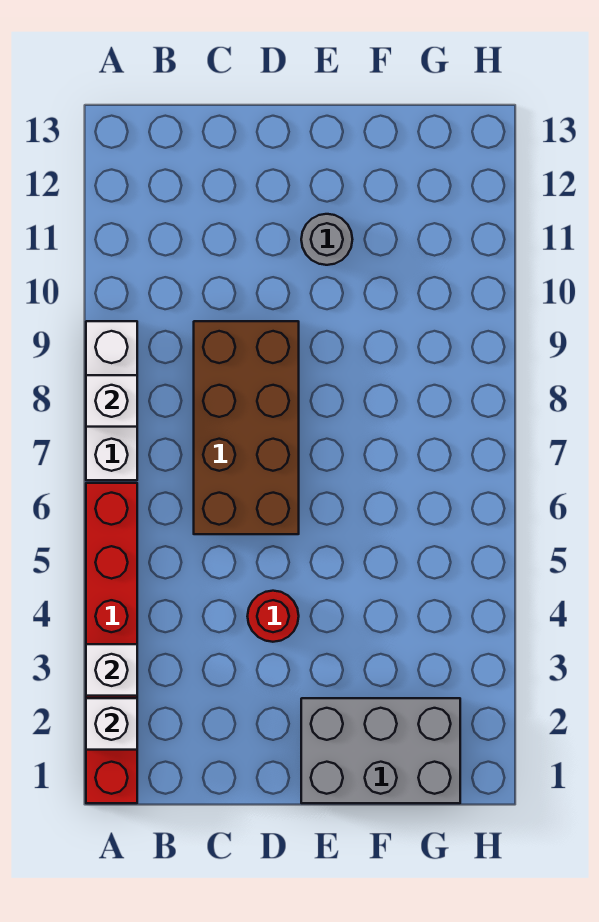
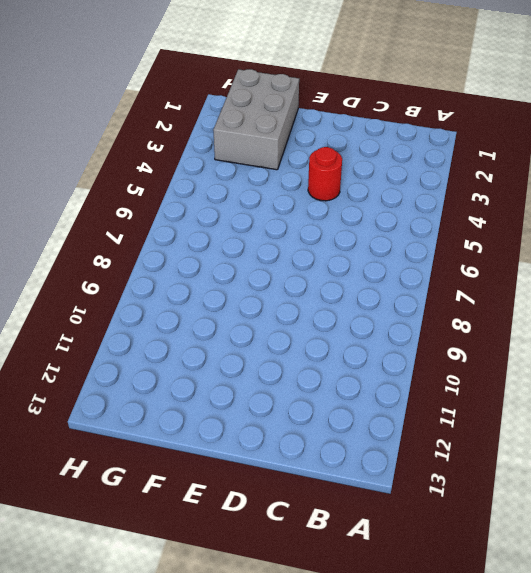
grey brick F1:G3 level 1 -> grey brick E1:G2 level 1
none -> red brick A1:A6 level 1
none -> white brick A7:A9 level 1

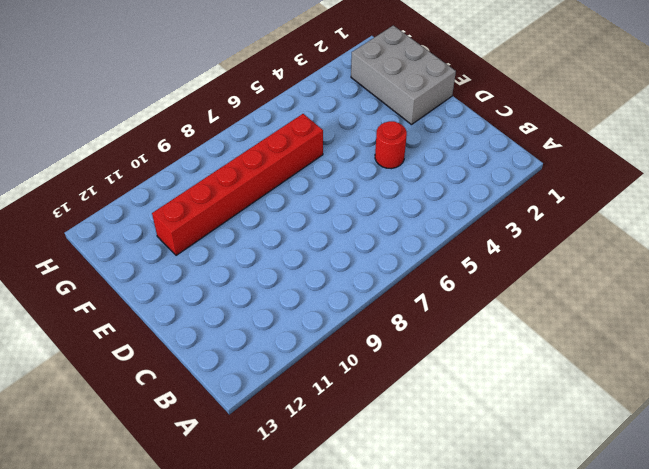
red brick F6:F11 level 1 -> red brick A1:A6 level 1
none -> white brick A7:A9 level 1
none -> brown brick C6:D9 level 1

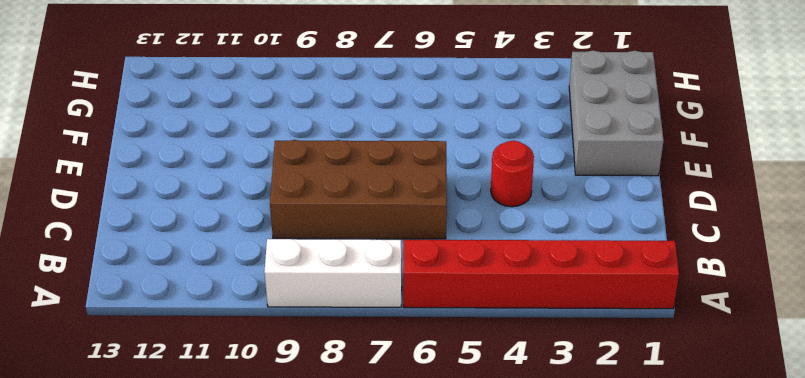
none -> grey round brick E11 level 1
none -> white brick A2 level 2

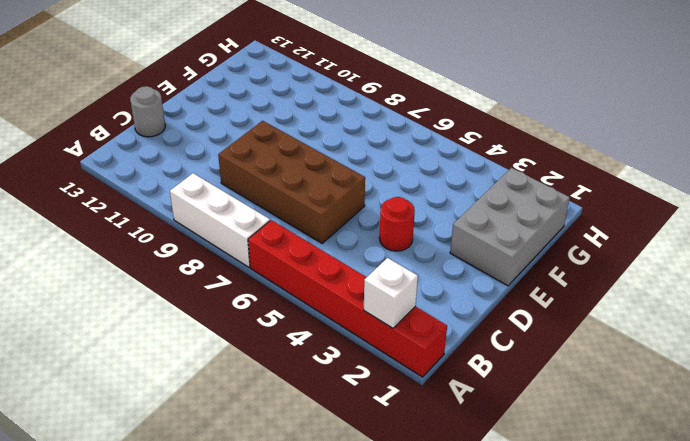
grey round brick C13 level 1 -> grey round brick E11 level 1
none -> white brick A3 level 2
none -> white brick A8 level 2

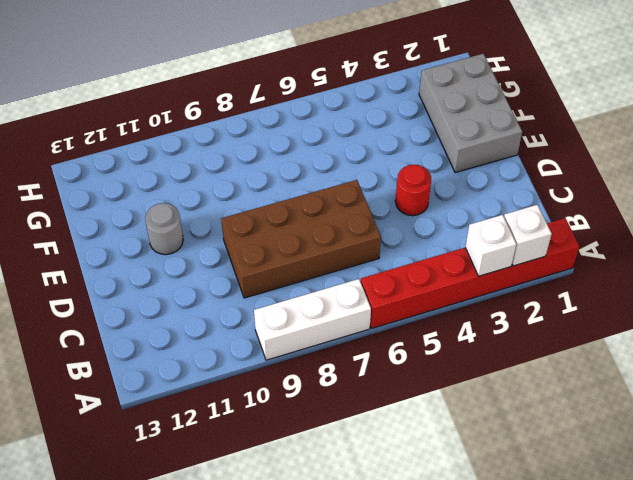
none -> white brick A8 level 2

